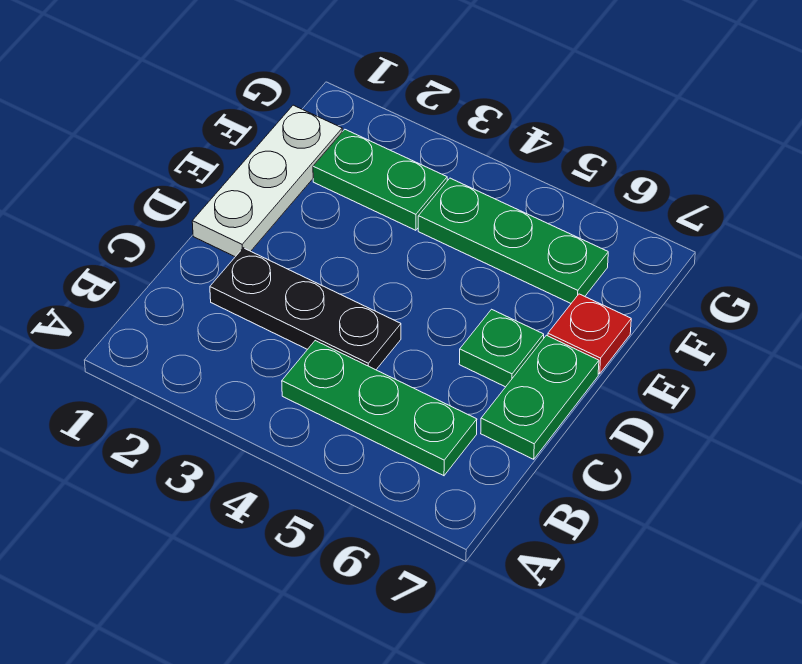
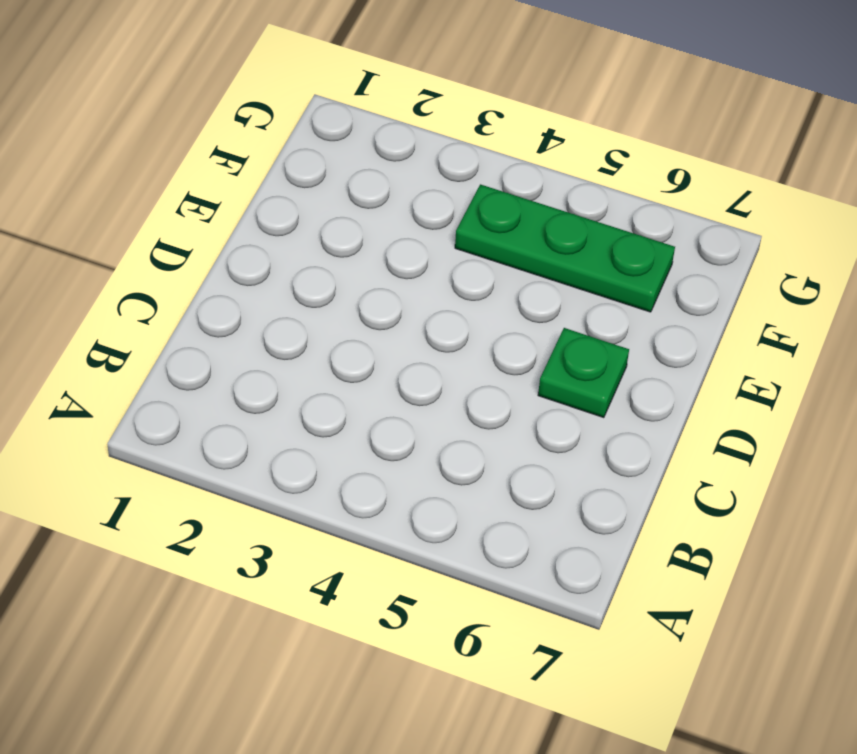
none -> green plate B4:B6 level 1
none -> black plate C2:C4 level 1

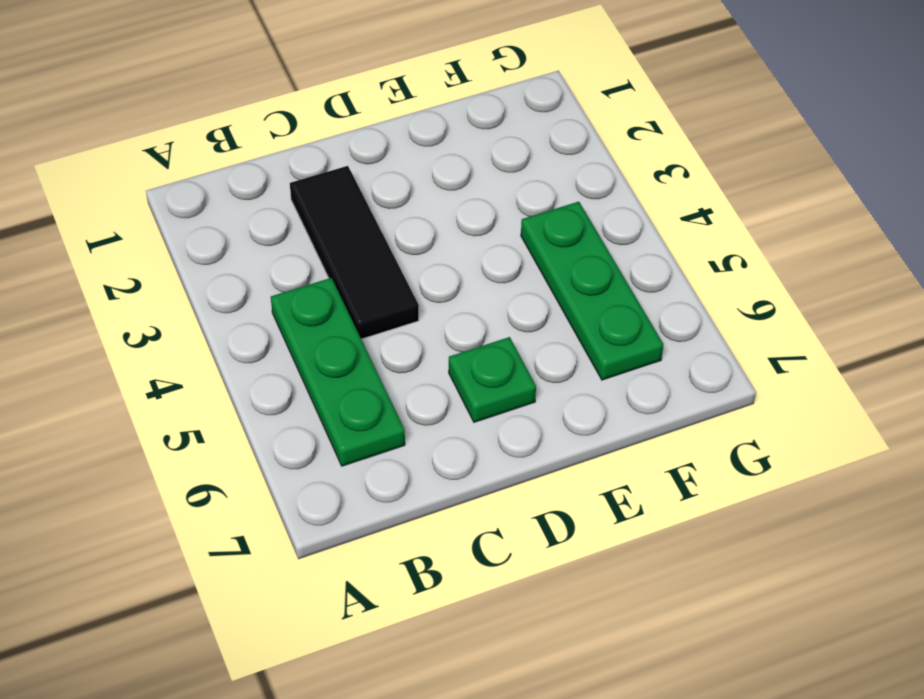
black tile C2:C4 level 1 -> black plate C2:C4 level 1
none -> green plate C7:D7 level 1
none -> white plate D1:F1 level 1

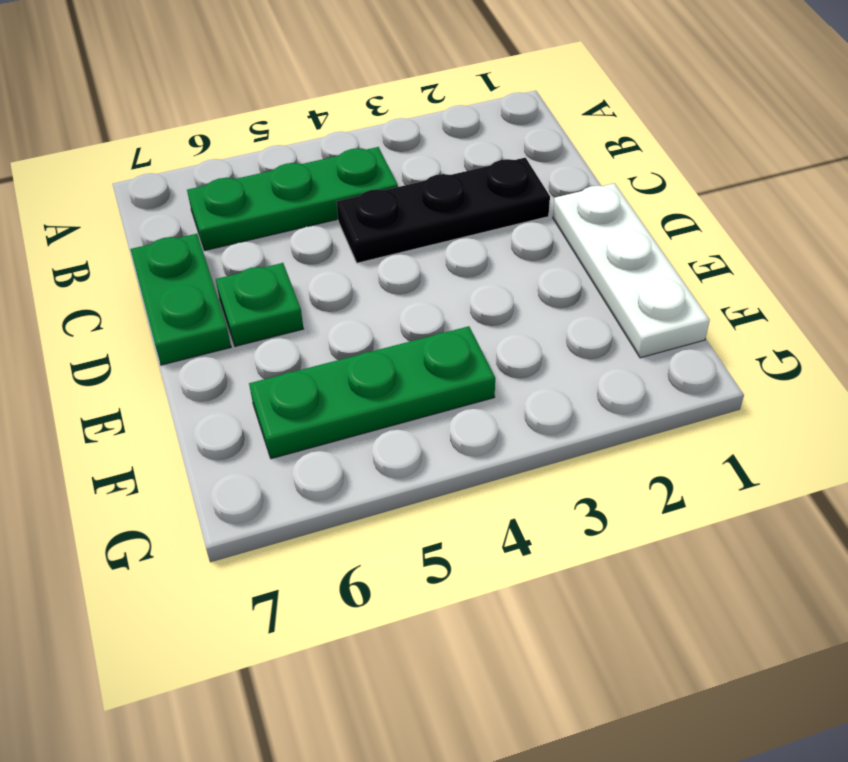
none -> red plate E7 level 1
none -> green plate F2:F3 level 1

